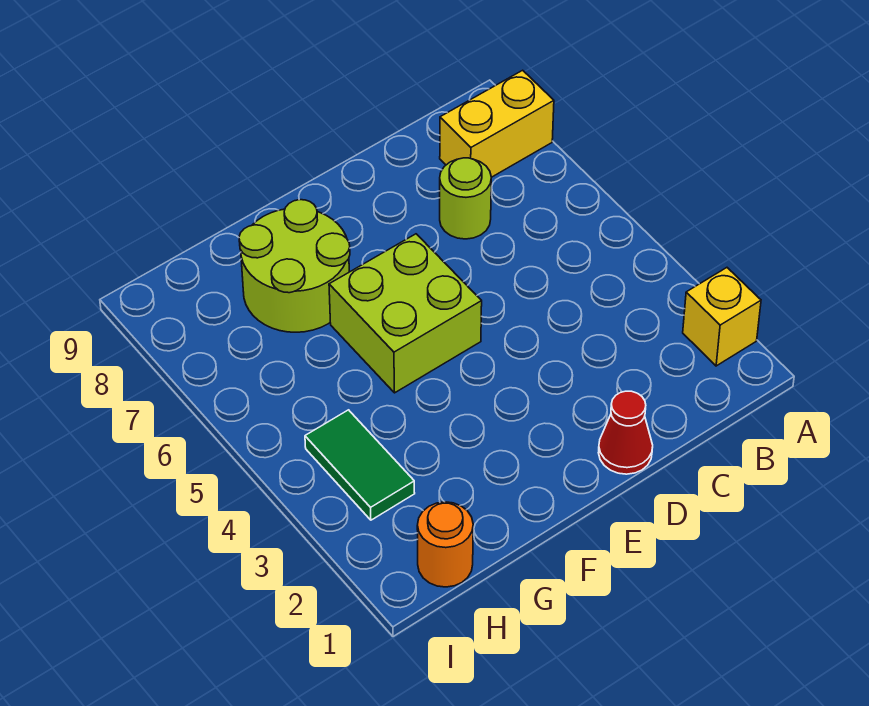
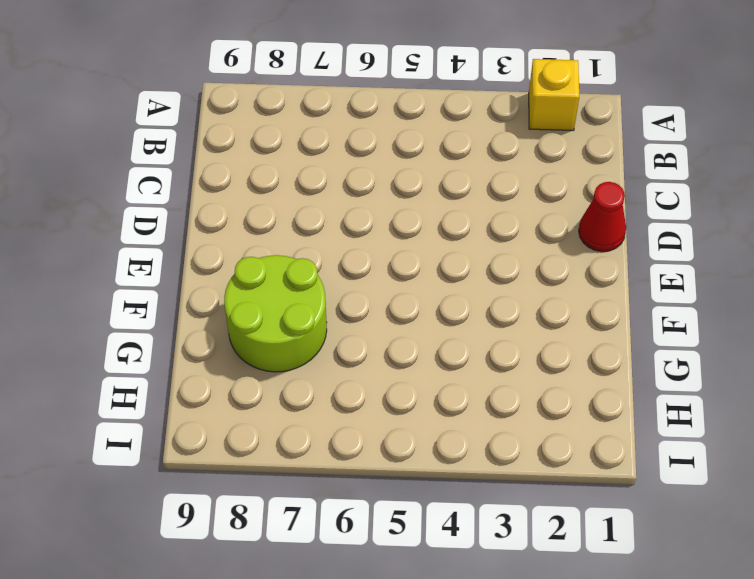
none -> yellow brick A8:B8 level 1
none -> lime round brick C7 level 1

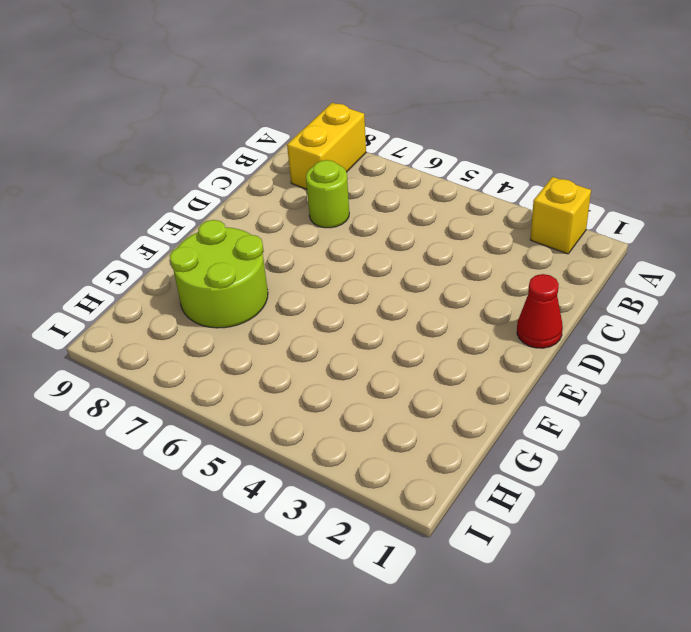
none -> lime brick E5:F6 level 1
none -> orange round brick H1 level 1

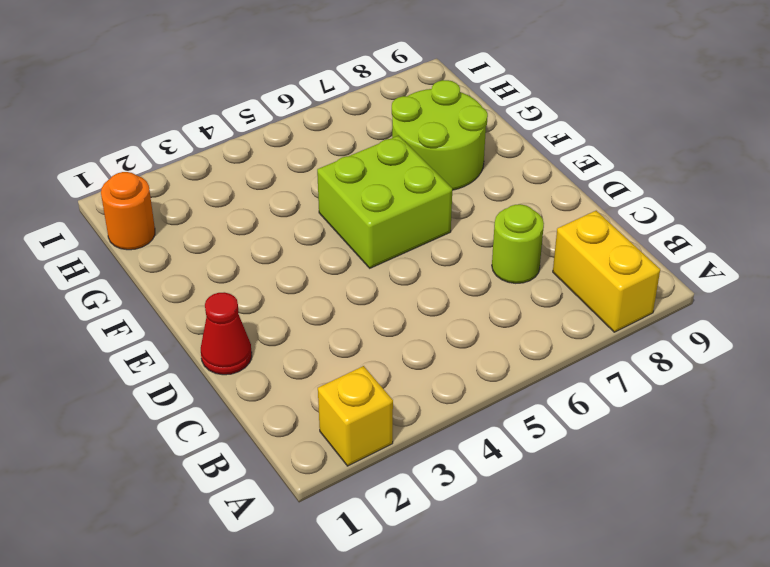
none -> green tile H3:H4 level 1

